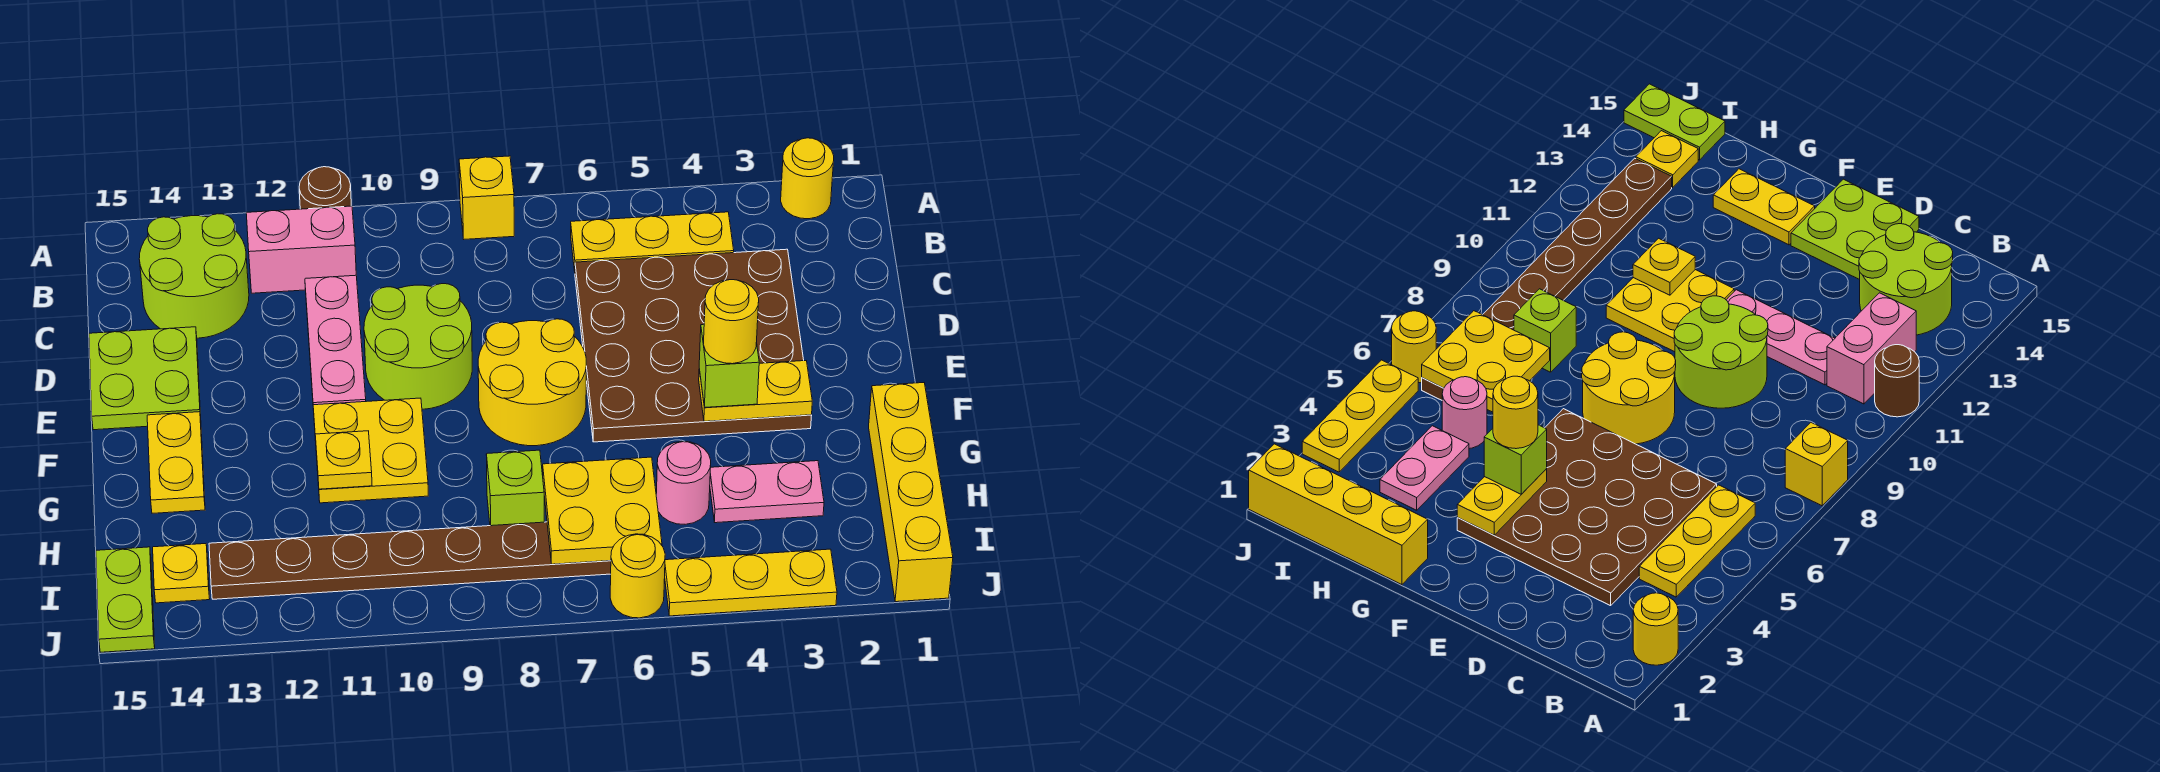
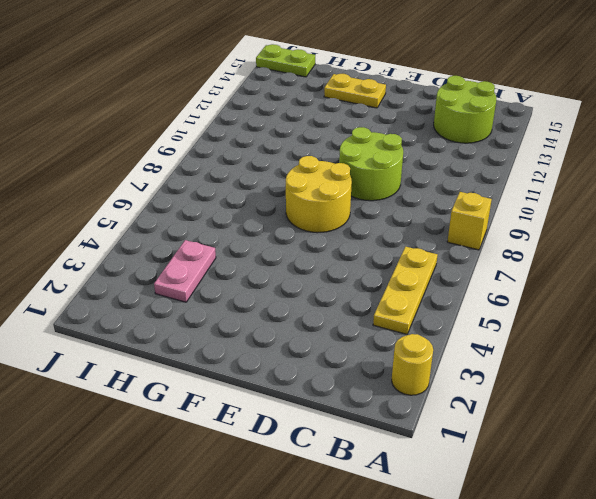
none -> brown round brick A11 level 1
none -> pink brick B11:B12 level 1
none -> brown plate C3:F6 level 1

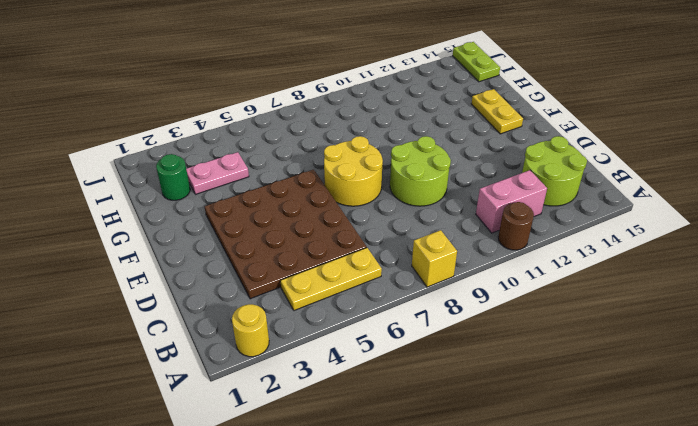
green round brick H2 level 1 -> none
none -> pink plate C11:E11 level 1
none -> lime plate D14:E15 level 1
none -> yellow plate F10:G11 level 1

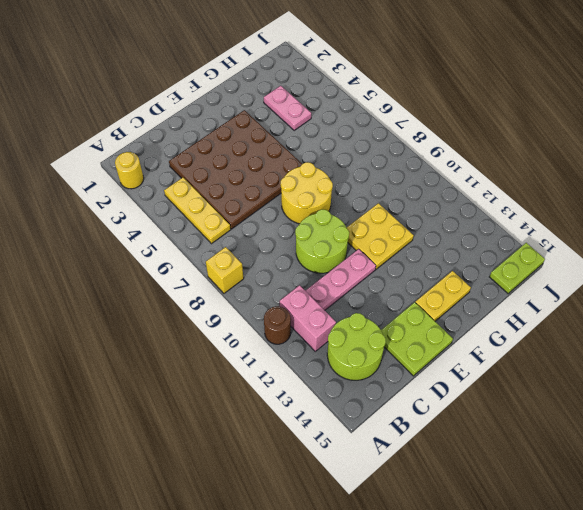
none -> yellow brick G1:J1 level 1
none -> pink round brick H5 level 1
none -> lime brick H8 level 1

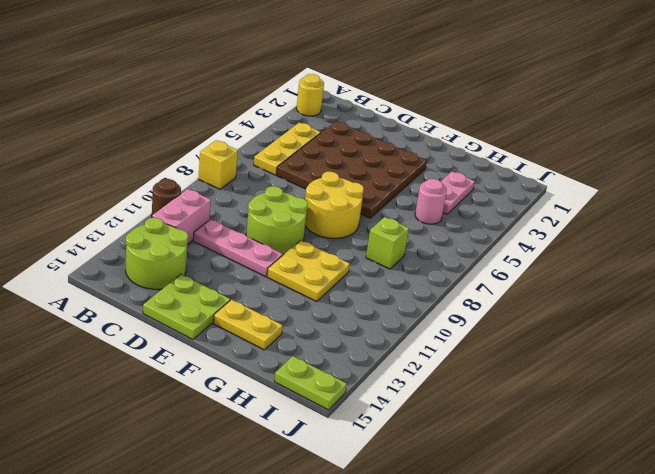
none -> yellow brick G1:J1 level 1
none -> brown plate I6:I13 level 1
none -> yellow plate I14 level 1

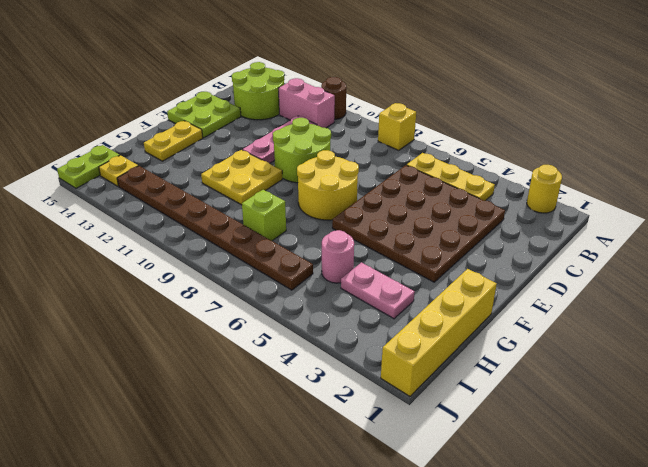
none -> yellow plate J3:J5 level 1
none -> yellow round brick J6 level 1
none -> yellow plate F3:F4 level 2

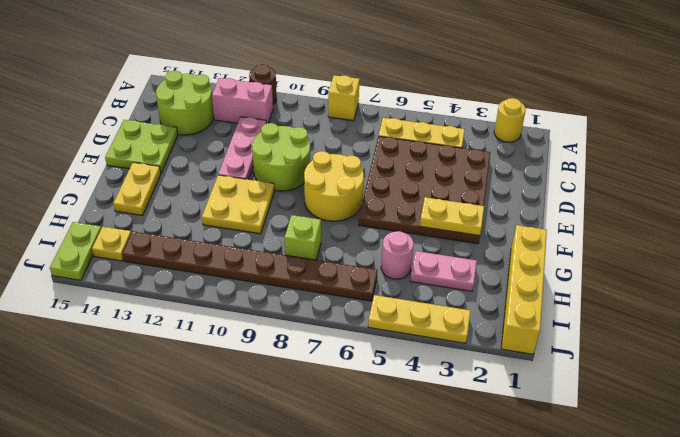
none -> yellow round brick J6 level 1
none -> yellow plate G11 level 2
none -> yellow plate H6:I7 level 2

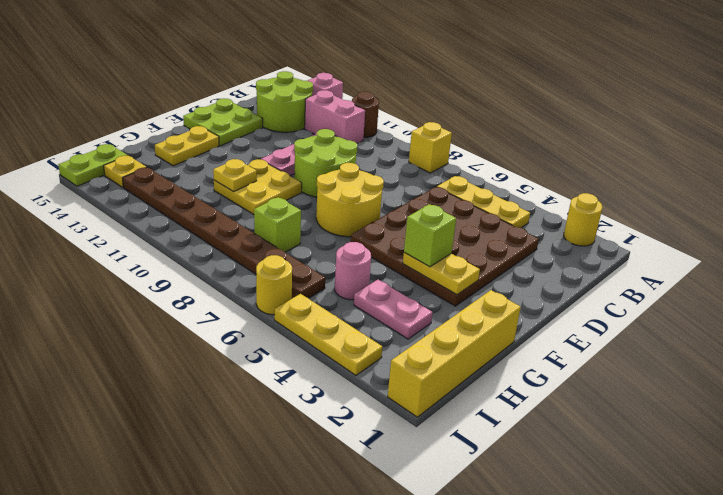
pink brick A13 level 1 -> none
none -> yellow plate H6:I7 level 2
none -> yellow round brick F4 level 4

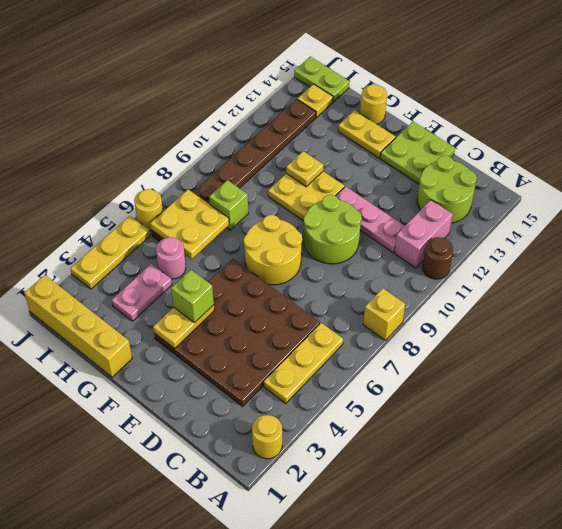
yellow round brick G15 level 1 -> yellow round brick F4 level 4

